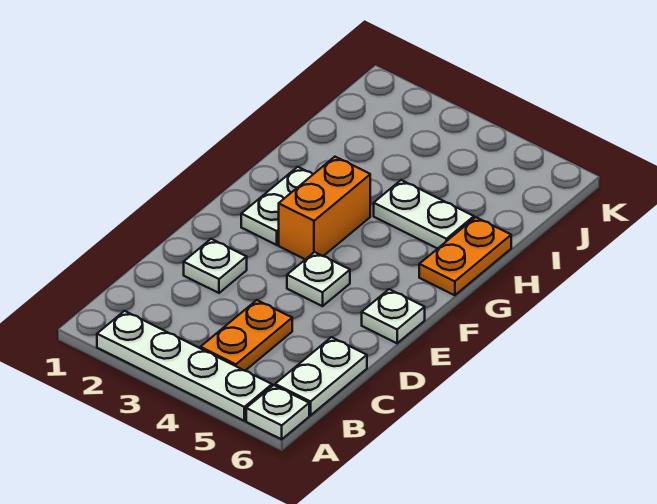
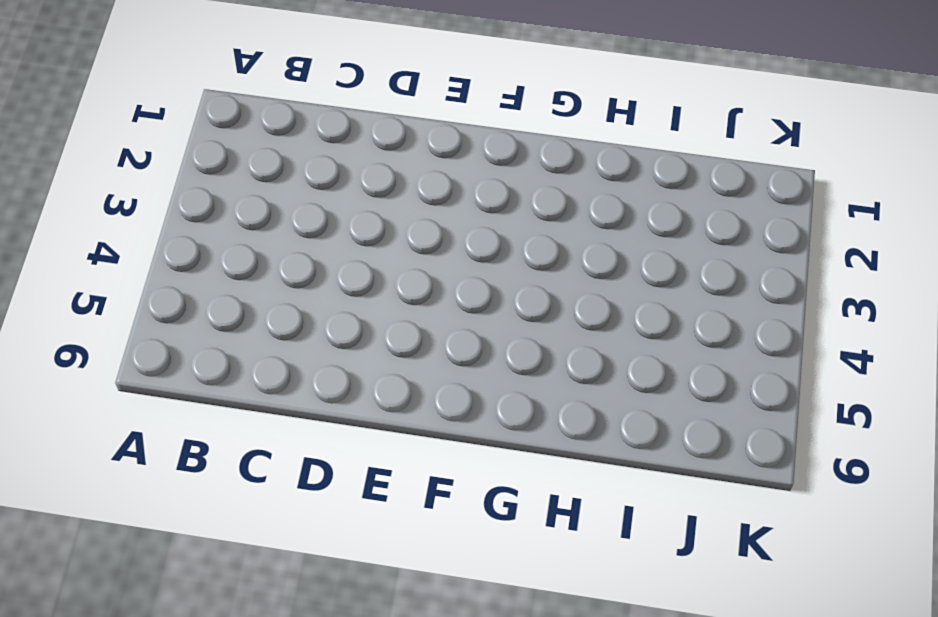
none -> white plate A2:A5 level 1
none -> white plate A6 level 1

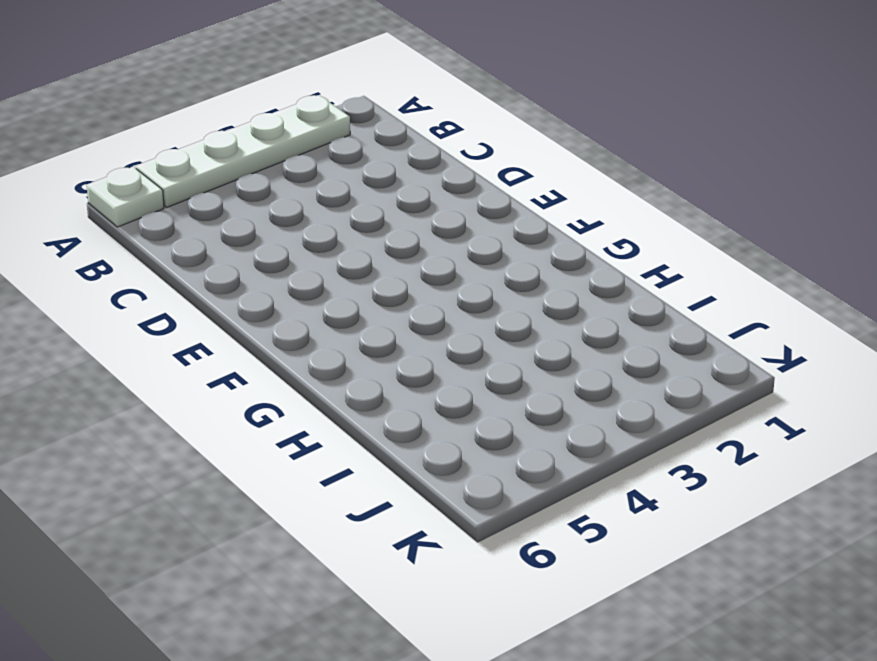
none -> orange plate B4:C4 level 1
none -> white plate B6:C6 level 1

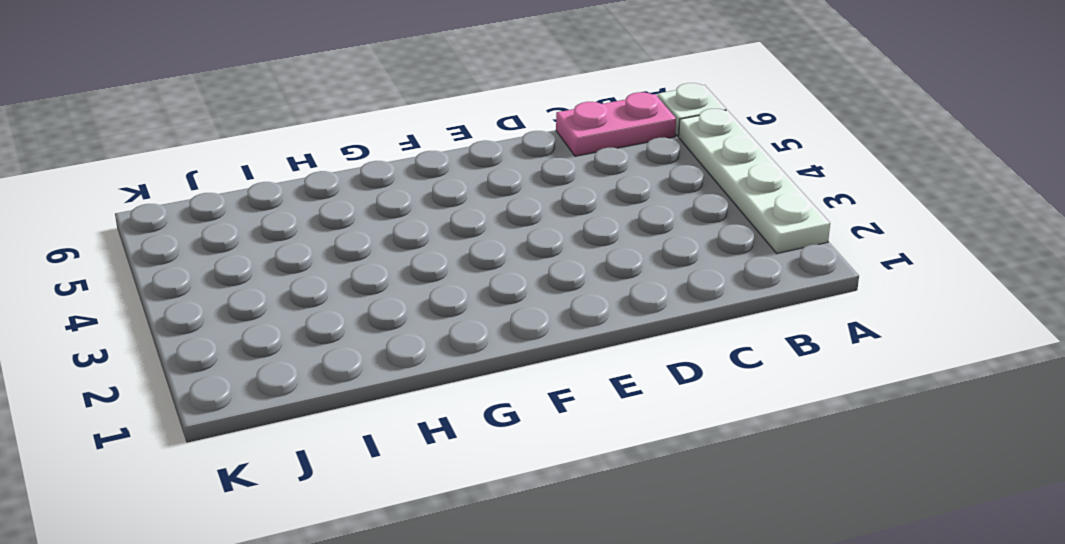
pink plate B6:C6 level 1 -> white plate B6:C6 level 1
none -> orange plate B4:C4 level 1
none -> white plate D2 level 1

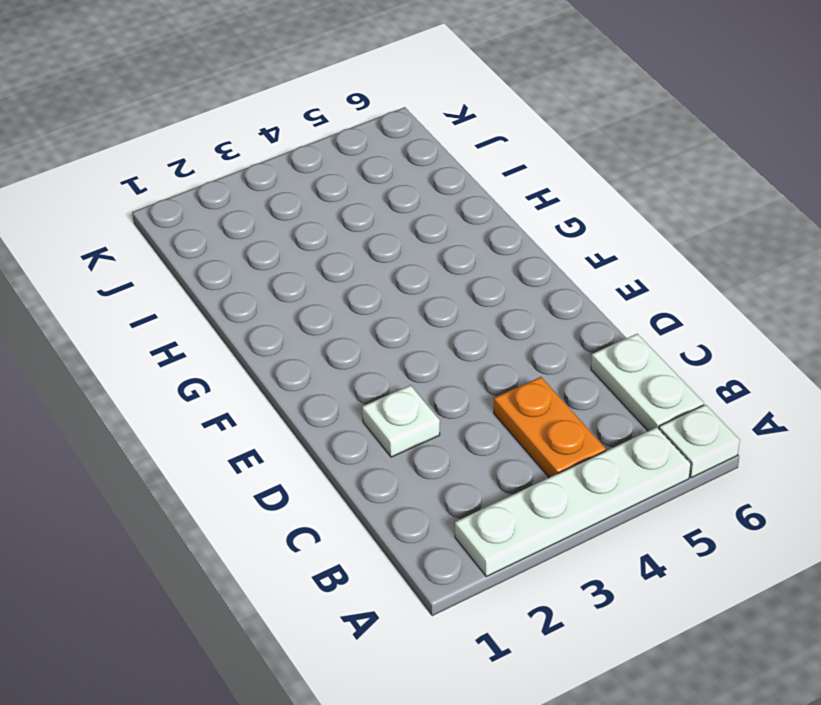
none -> white plate E4 level 1
none -> white plate E6 level 1

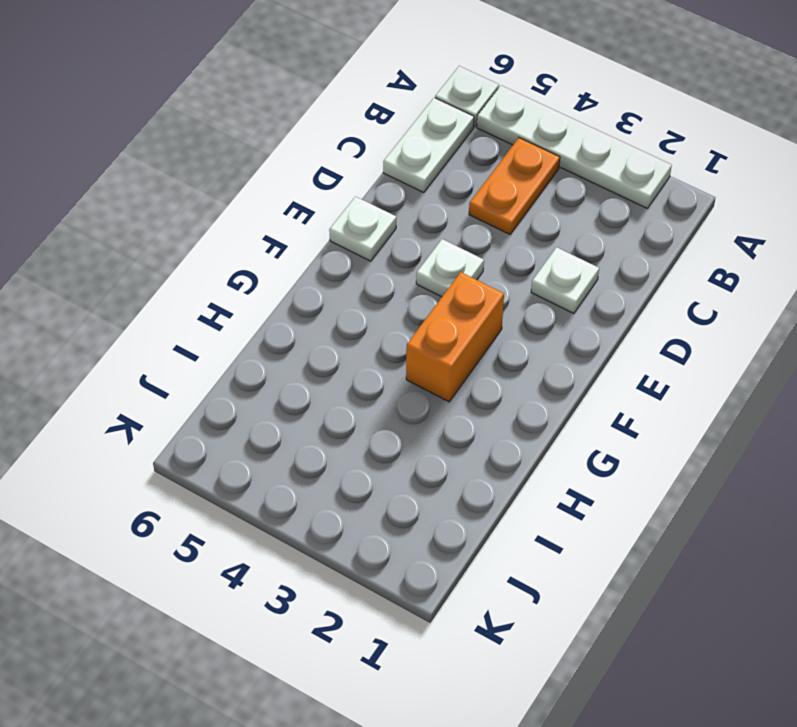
none -> white plate F2:G2 level 1
none -> orange plate G6:H6 level 1

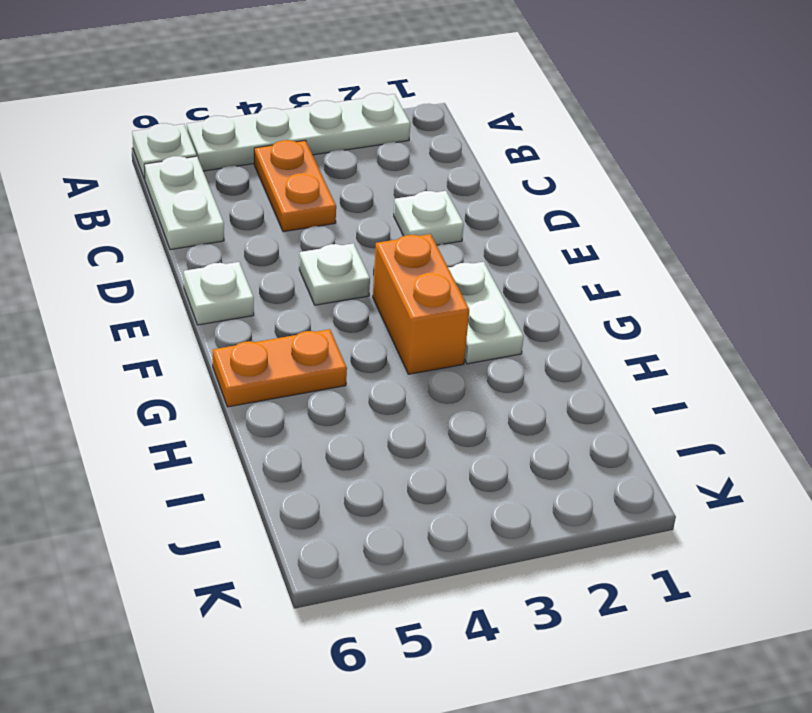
orange plate G5:G6 level 1 -> orange plate G6:H6 level 1
none -> white plate H4:H5 level 1

